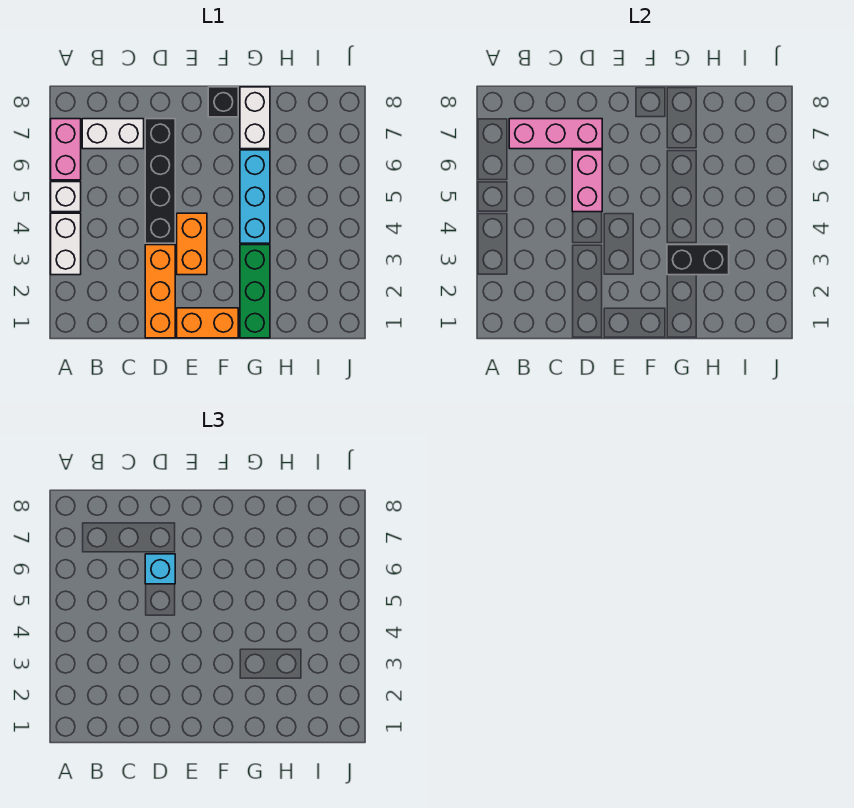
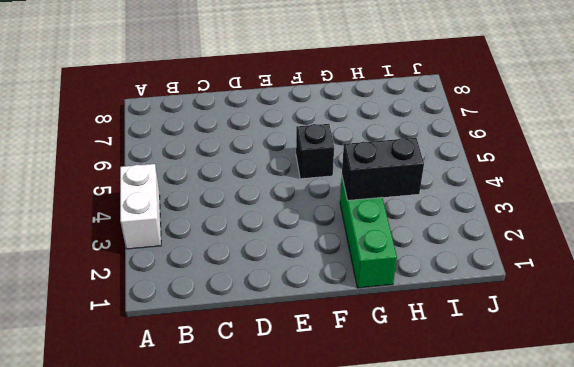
black brick F5 level 1 -> black brick F8 level 1
none -> white brick A5 level 1
none -> pink brick A6:A7 level 1
none -> white brick B7:C7 level 1

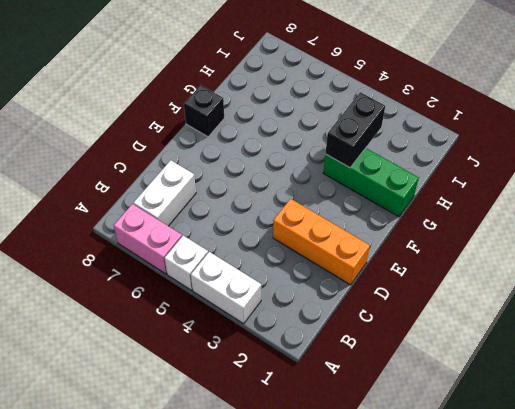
none -> black brick D4:D7 level 1
none -> orange brick E1:F1 level 1
none -> orange brick E3:E4 level 1

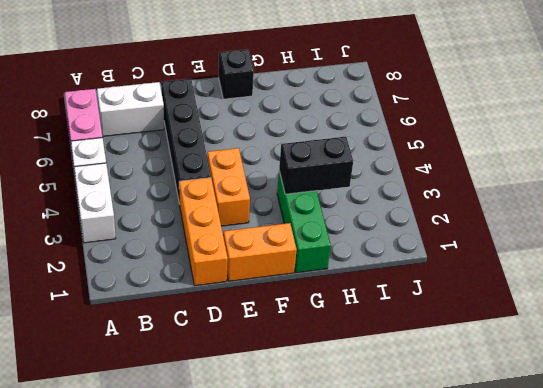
none -> cyan brick G4:G6 level 1
none -> white brick G7:G8 level 1
none -> pink brick B7:D7 level 2

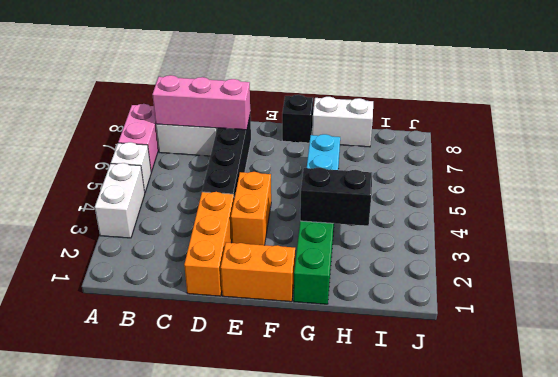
white brick G8:H8 level 1 -> white brick G7:G8 level 1
none -> pink brick D5:D6 level 2
none -> cyan brick D6 level 3

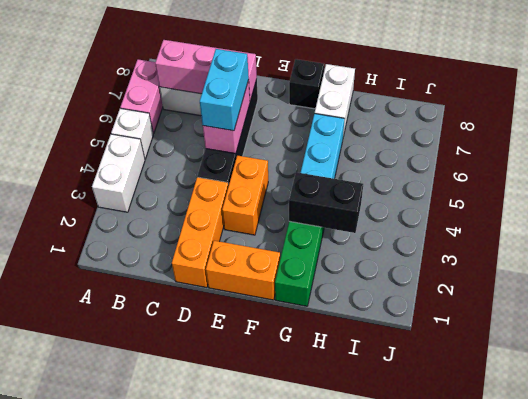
cyan brick D5:D6 level 3 -> cyan brick D6 level 3

